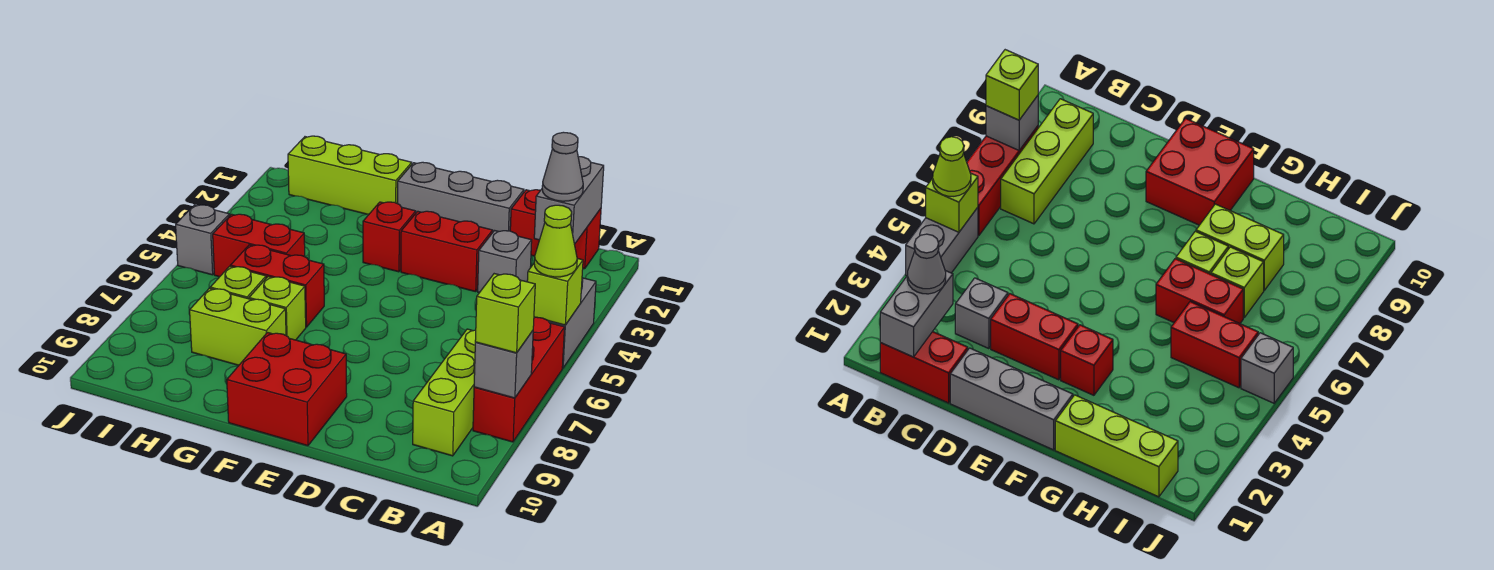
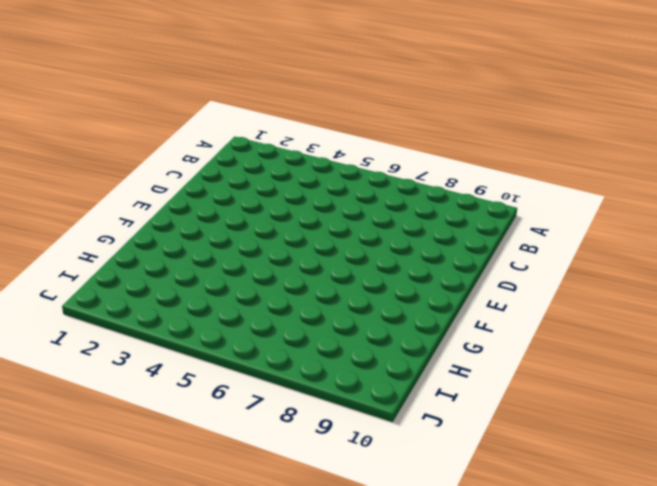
none -> grey brick A4:A5 level 1
none -> red brick A6:A8 level 1
none -> red brick B1:C1 level 1

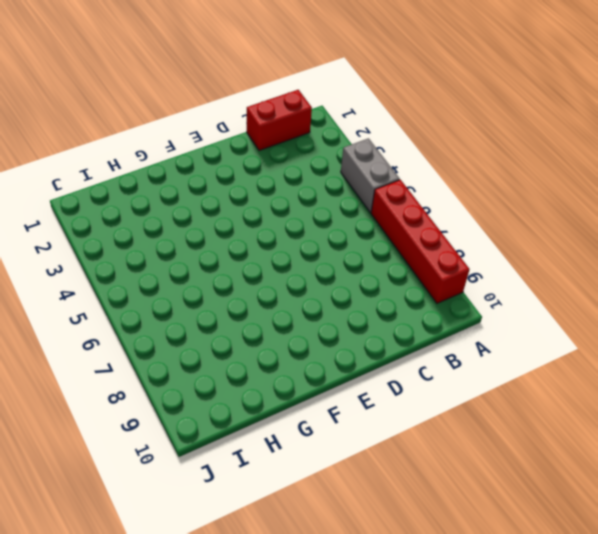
red brick A6:A9 level 1 -> red brick A6:A8 level 1
none -> lime brick B7:B9 level 1
none -> grey brick C3 level 1
none -> grey brick D1:F1 level 1

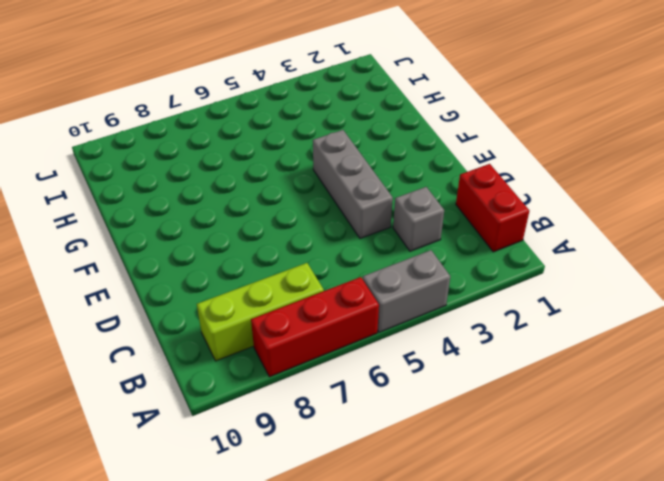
grey brick D4:F4 level 1 -> grey brick D1:F1 level 1
none -> red brick D3:E3 level 1
none -> red brick E9:F10 level 1
none -> red brick F3 level 1

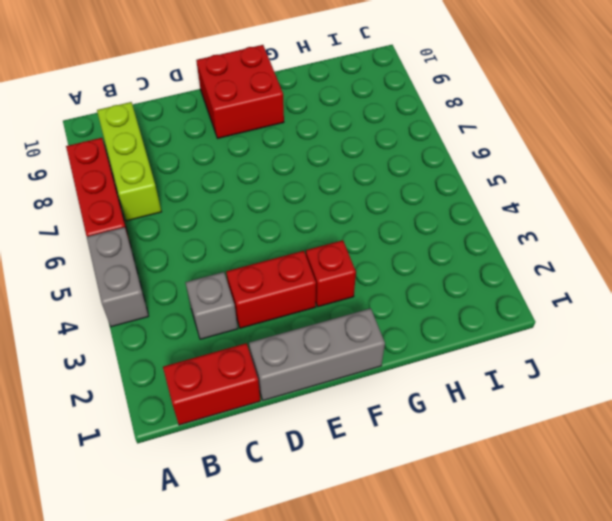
none -> lime brick G1:I1 level 1
none -> red brick G6:H6 level 1
none -> lime brick G7 level 1

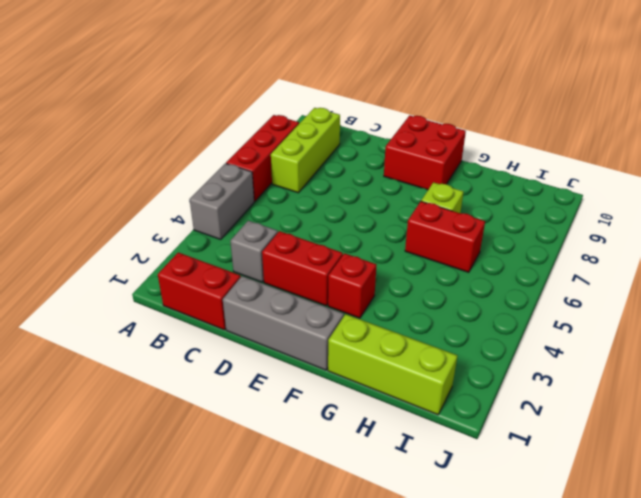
none -> lime brick G8:H8 level 1
none -> red brick H5:I5 level 1
none -> lime brick H7 level 1

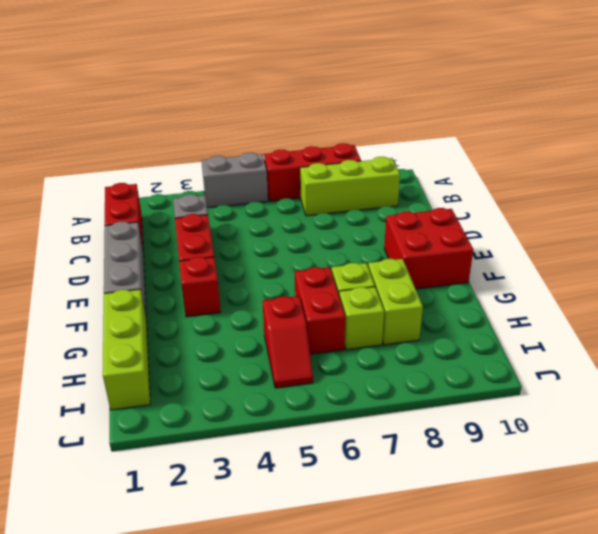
red slope H5:I5 level 1 top H -> red brick H5:I5 level 1
none -> grey brick J5 level 1
none -> lime brick A5 level 2
none -> grey brick A8 level 2

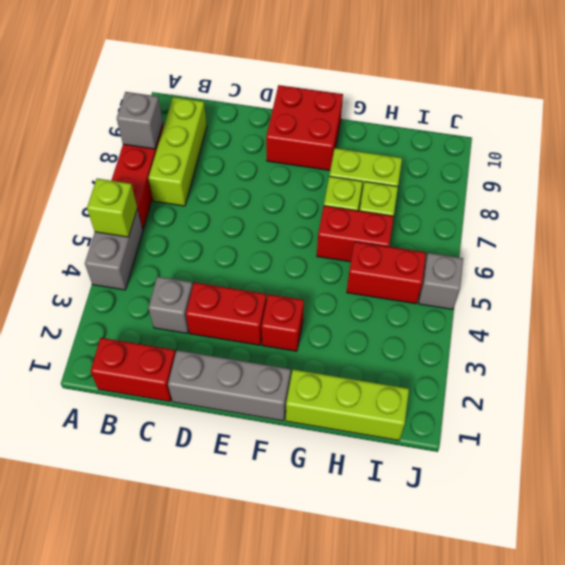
none -> grey brick B1:B2 level 2
none -> lime cone A5 level 3
none -> lime brick A8 level 3

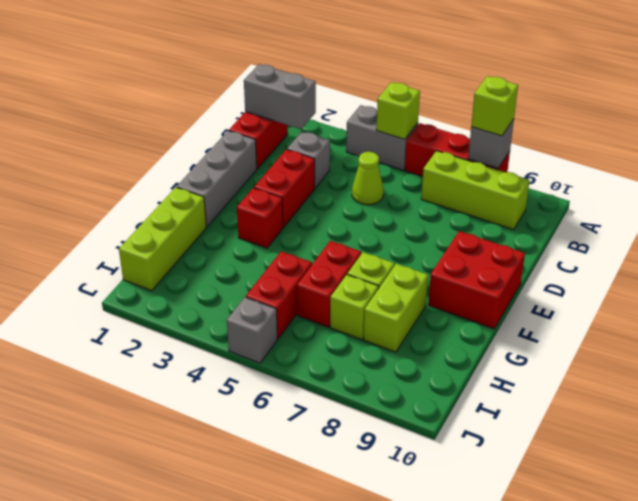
lime cone C5 level 1 -> lime cone A5 level 3
none -> grey cone B2 level 3

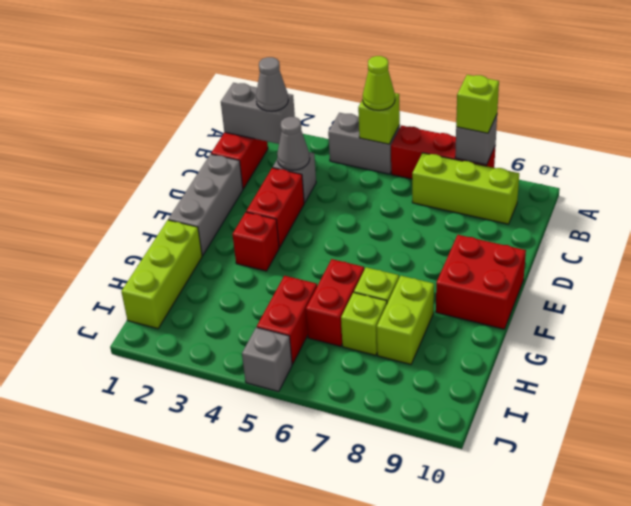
grey cone C3 level 2 -> none

